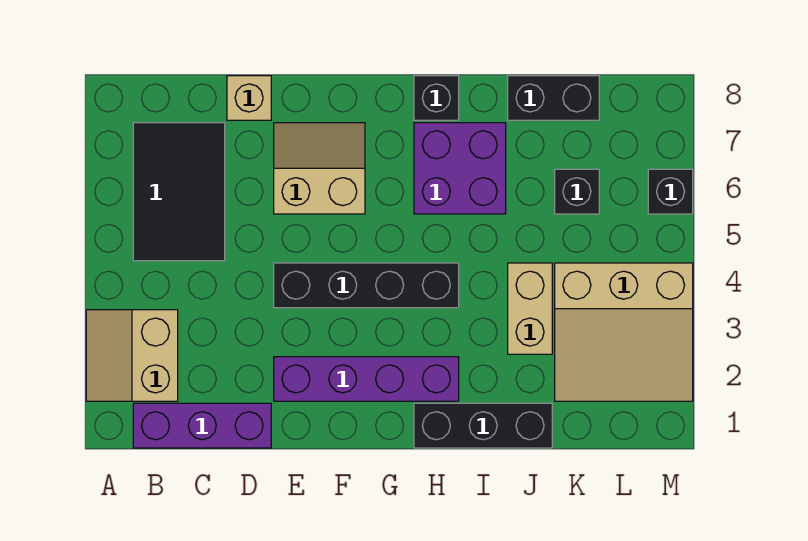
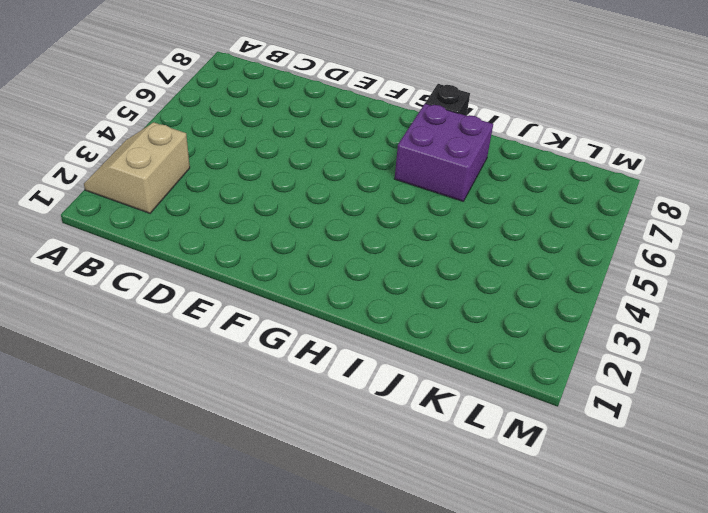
none -> purple brick B1:D1 level 1
none -> black tile B5:C7 level 1
none -> tan brick D8 level 1

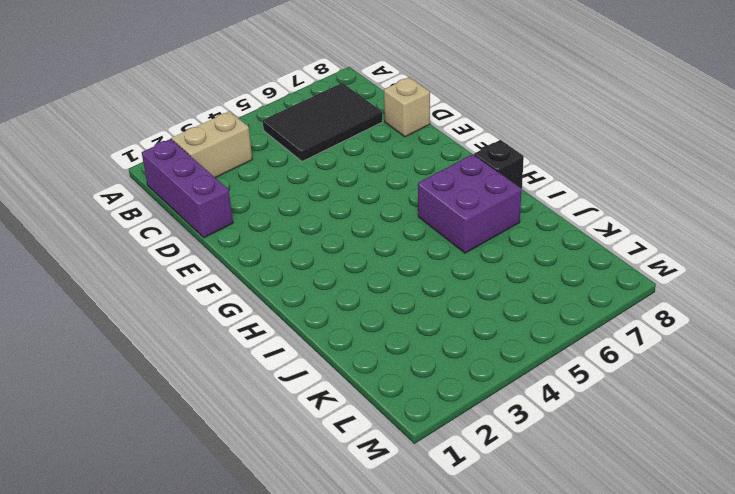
none -> purple brick E2:H2 level 1
none -> black brick E4:H4 level 1
none -> tan slope E6:F7 level 1 top 6

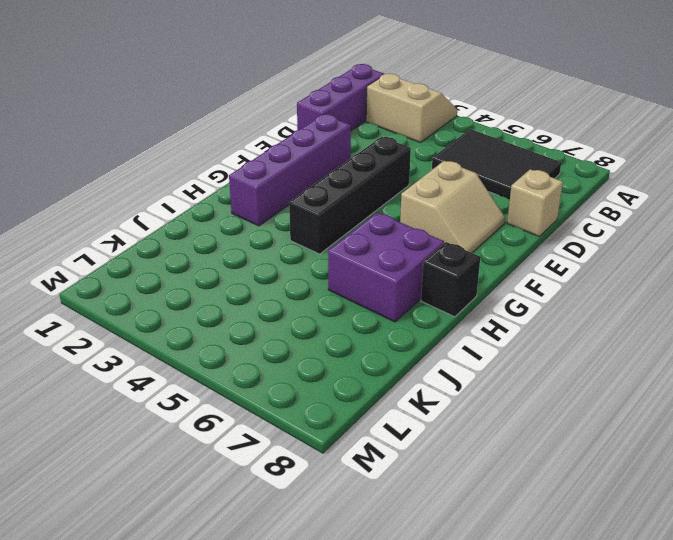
none -> black brick H1:J1 level 1
none -> tan brick J3:J4 level 1
none -> black brick J8:K8 level 1

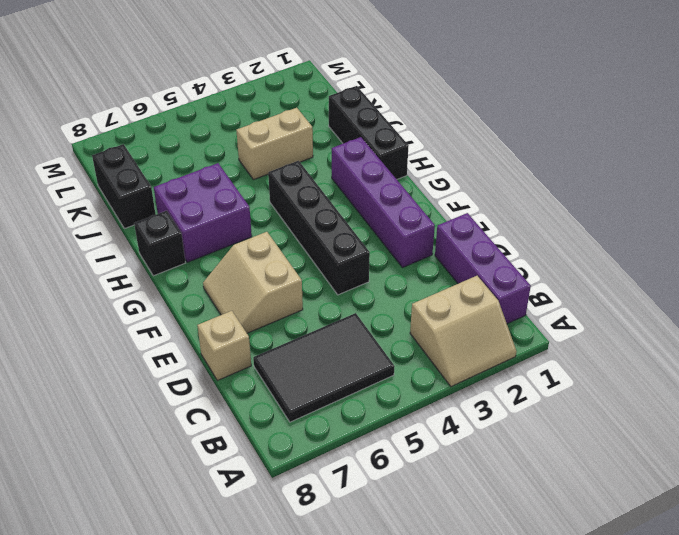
none -> tan slope K2:M4 level 1 top 4
none -> black brick K6 level 1
none -> black brick M6 level 1

